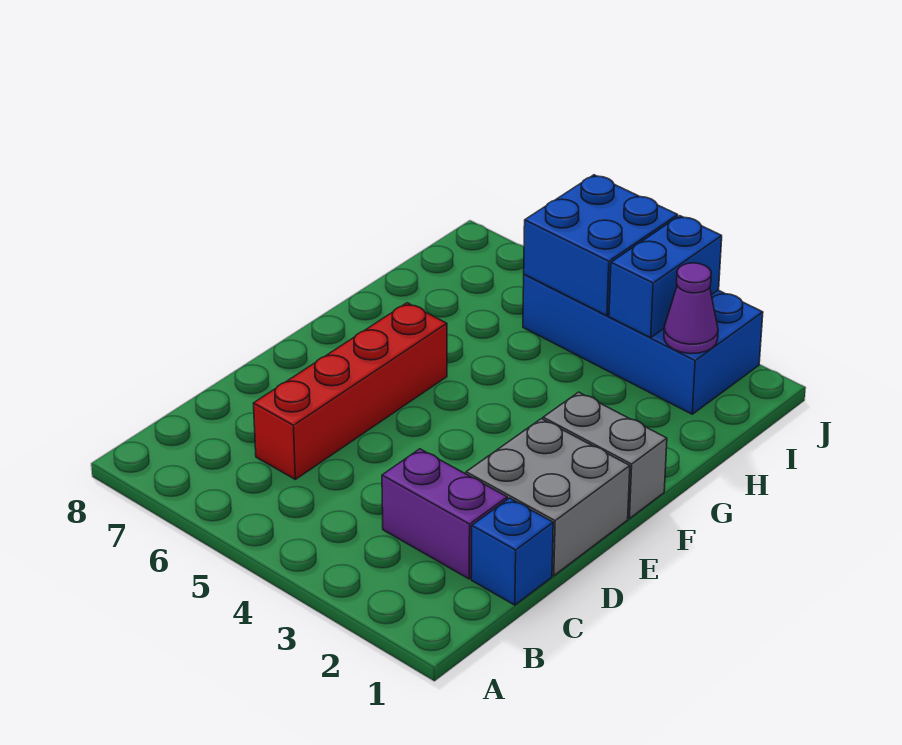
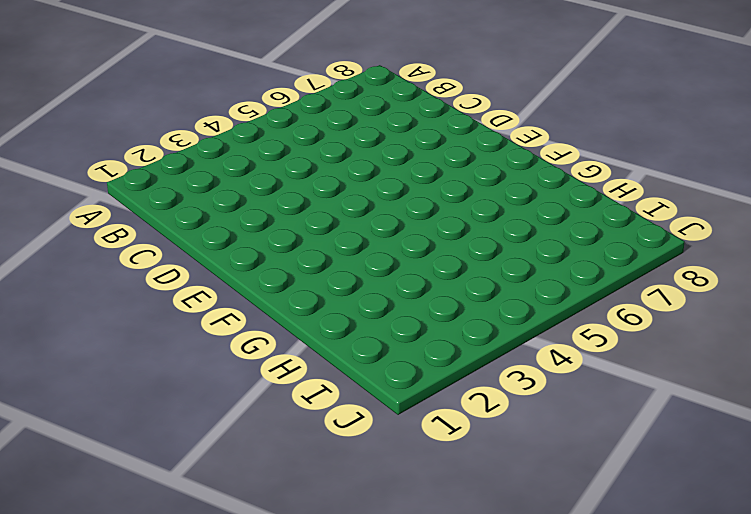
none -> blue brick C1 level 1
none -> purple brick C2:C3 level 1

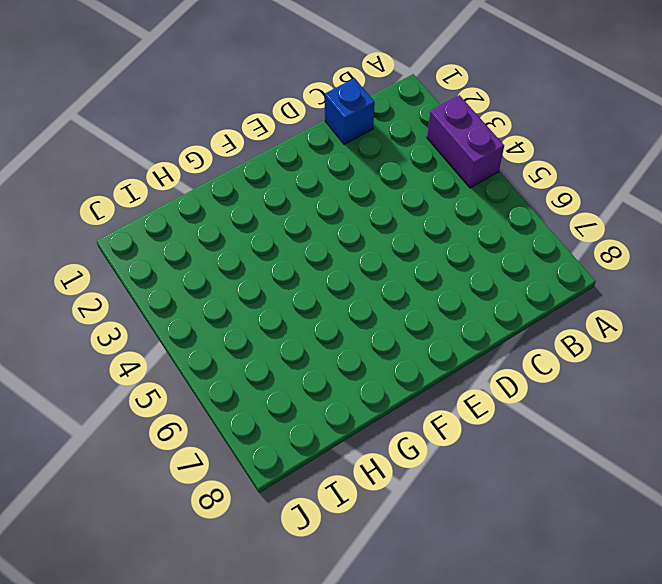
purple brick A3:A4 level 1 -> purple brick C2:C3 level 1
none -> red brick C6:F6 level 1
none -> grey brick D1:E2 level 1

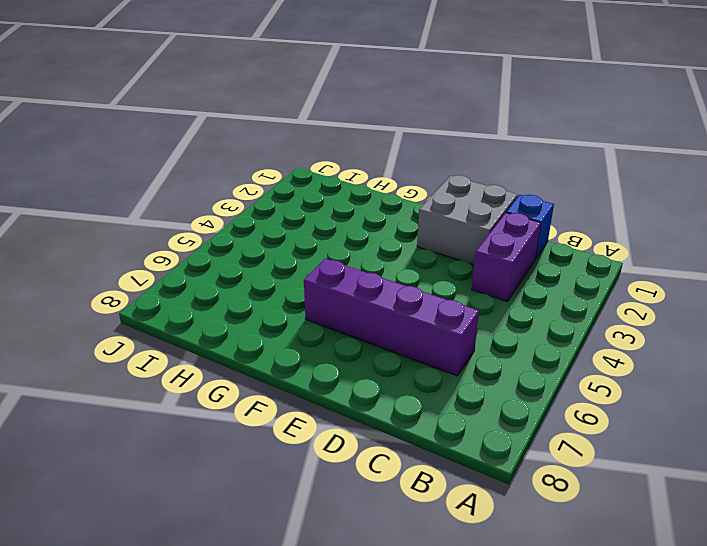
purple brick C6:F6 level 1 -> red brick C6:F6 level 1
none -> grey brick F1:F2 level 1
none -> blue brick I2:J5 level 1

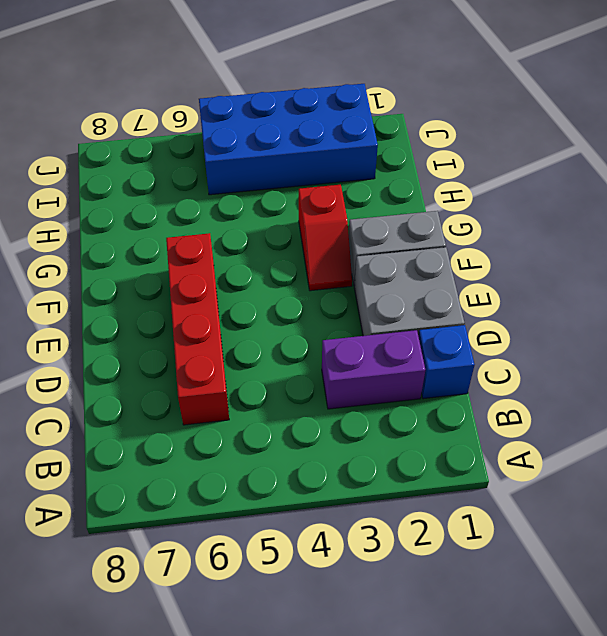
red slope F3:G3 level 1 top G -> none
none -> purple cone I2 level 2
none -> blue brick I3:J3 level 2

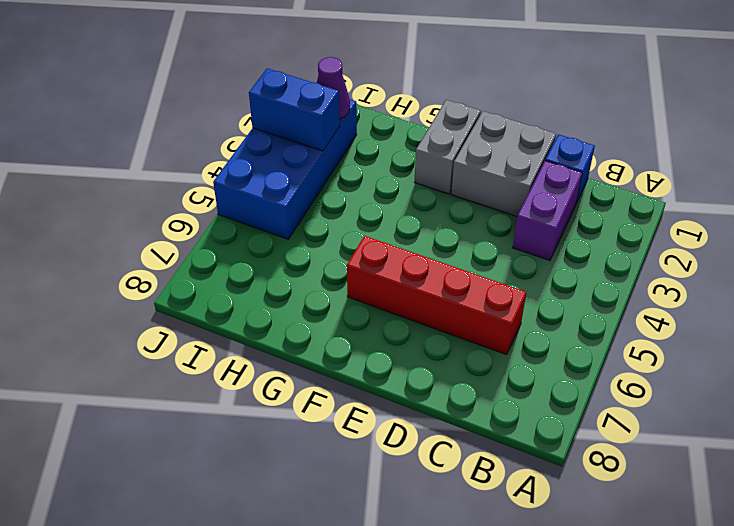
none -> blue brick I4:J5 level 2

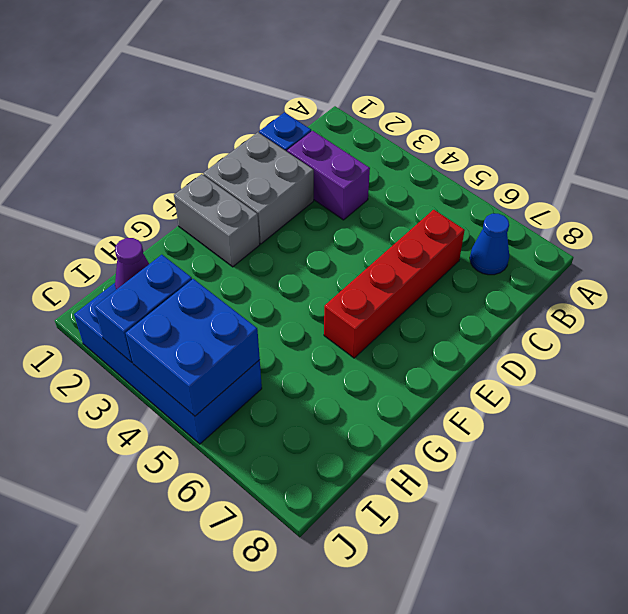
blue cone B7 level 1 -> none

